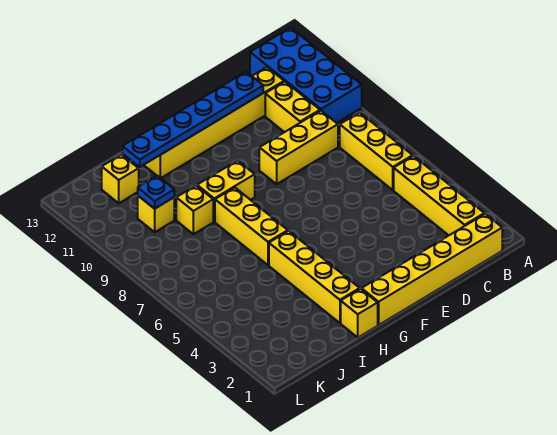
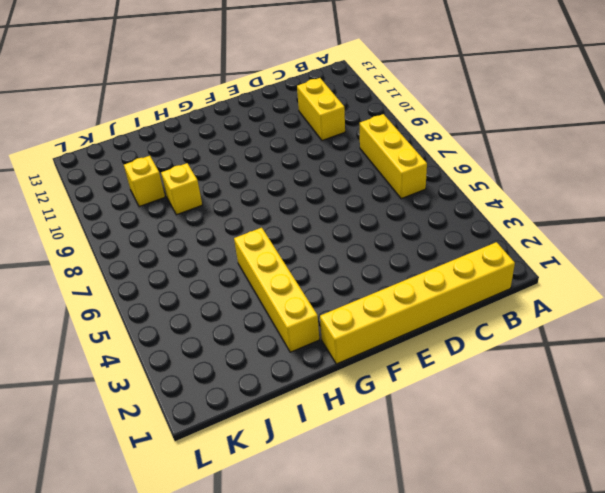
none -> blue brick A10:B13 level 1
none -> yellow brick B2:B5 level 1
none -> yellow brick C9:E9 level 1

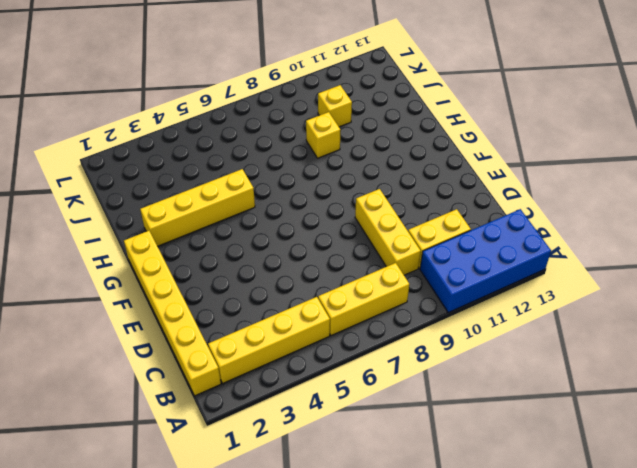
none -> yellow brick C12:H12 level 1
none -> yellow brick G9:H9 level 1
none -> yellow brick H1 level 1

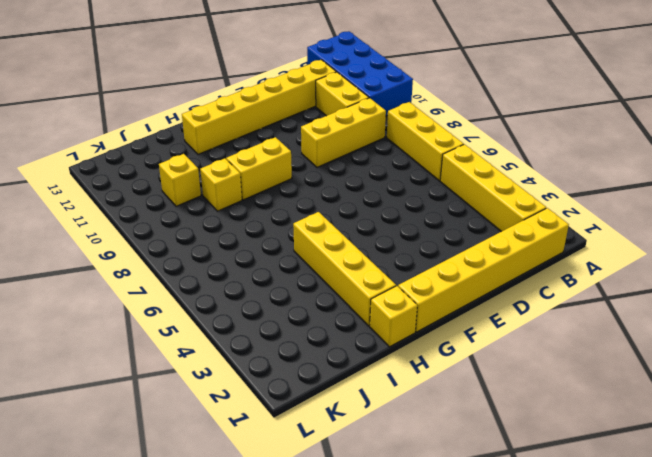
none -> yellow brick H6:H8 level 1
none -> yellow brick J12 level 1
none -> blue plate D12:I12 level 2

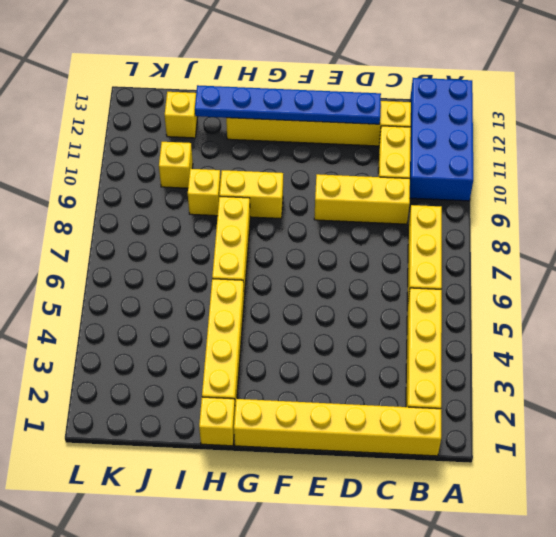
none -> blue plate J10 level 2

